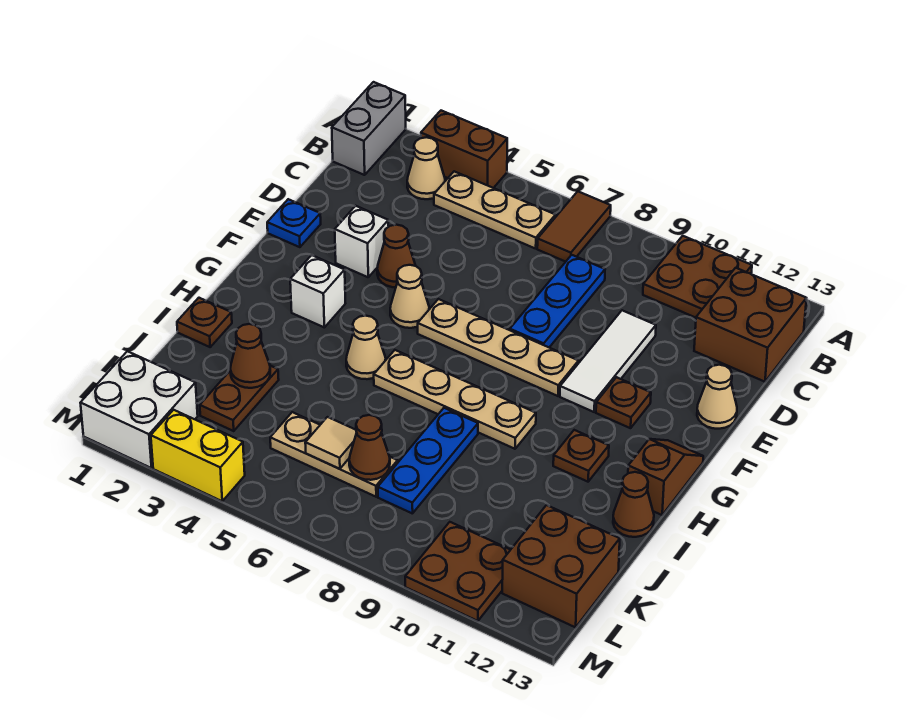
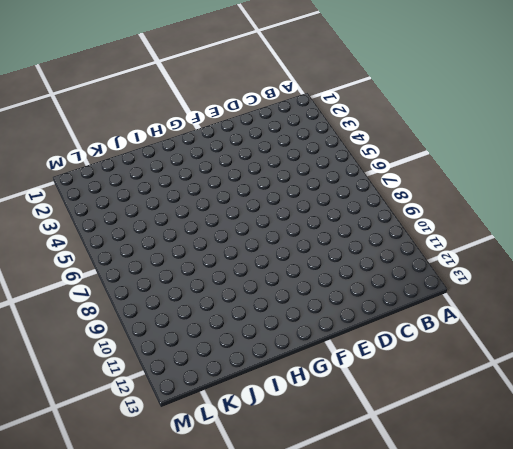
none -> grey brick A1:B1 level 1
none -> brown brick A3:A4 level 1
none -> brown tile A7:B7 level 1
none -> brown plate A10:B11 level 1

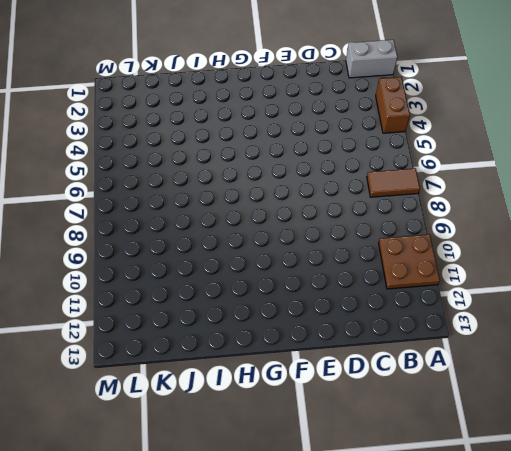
none -> tan cone B3 level 1
none -> tan plate B4:B6 level 1
none -> brown brick B12:C13 level 1
none -> blue plate C8:E8 level 1

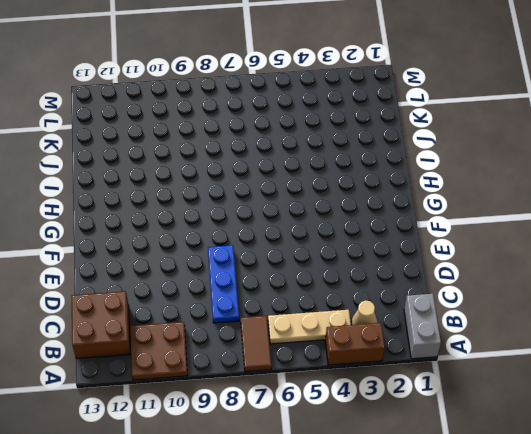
none -> white tile D10:F10 level 1
none -> blue plate E1 level 1
none -> white brick E3 level 1
none -> brown cone E4 level 1

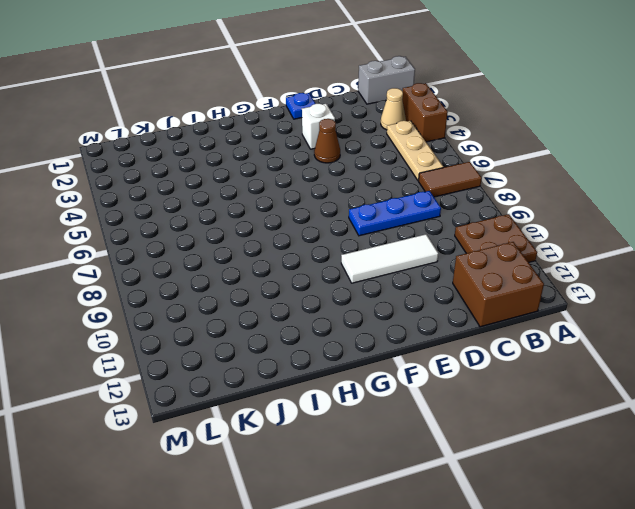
none -> tan cone E13 level 1
none -> tan cone F5 level 1
none -> tan plate F6:F9 level 1
none -> brown plate F11 level 1

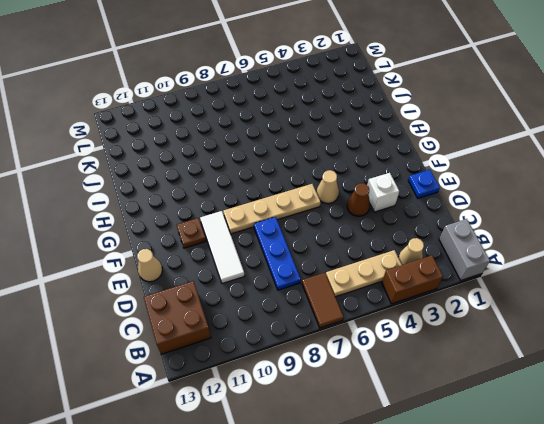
none -> brown plate A10:B11 level 1
none -> white brick G3 level 1
none -> brown slope G13:H13 level 1 top H
none -> tan cone H5 level 1

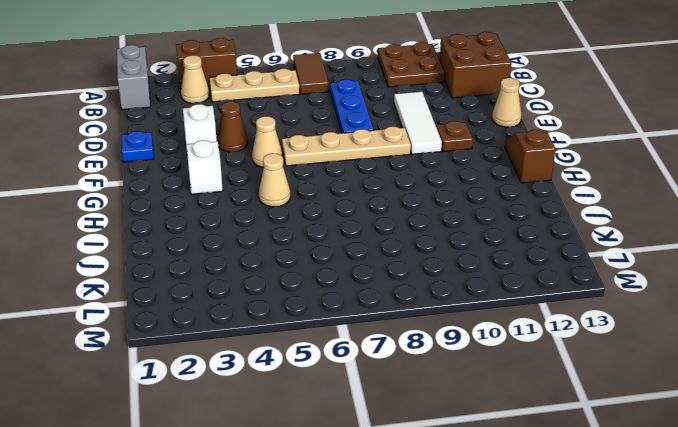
none -> tan plate H6:H9 level 1
none -> brown plate H11 level 1
none -> brown plate I1 level 1
none -> blue plate I8:K8 level 1

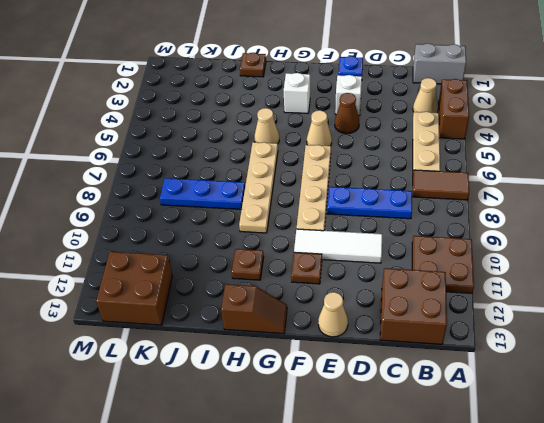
none -> brown cone I13 level 1
none -> brown plate J3:K3 level 1
none -> tan plate K5:K7 level 1
none -> white brick L1:M2 level 1

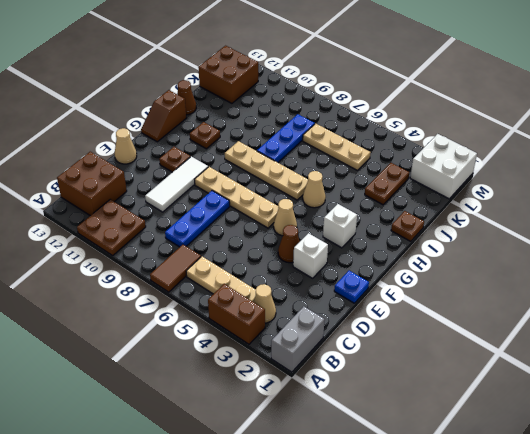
none -> brown plate L10:M11 level 1
none -> yellow brick M3:M4 level 1
none -> brown cone J3 level 2
none -> tan tile K6 level 2

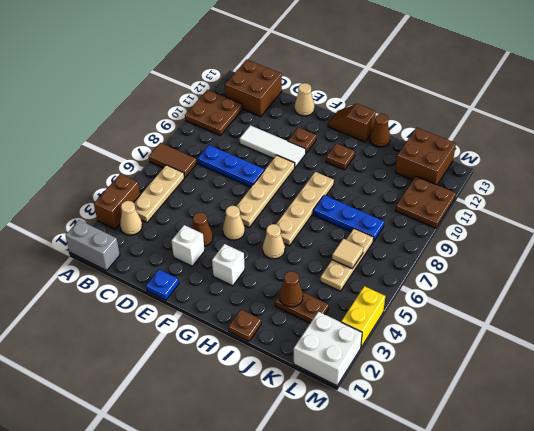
none -> brown cone K7 level 2

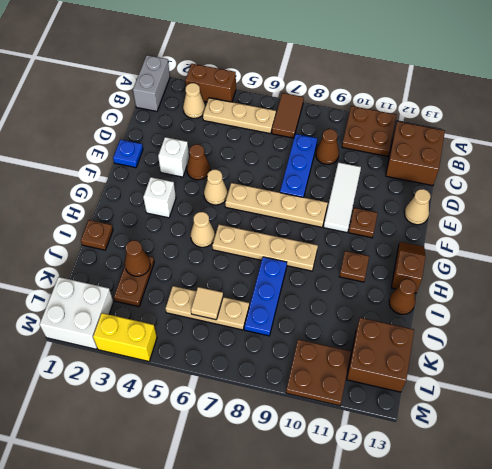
brown cone C9 level 1 -> brown cone K7 level 2

